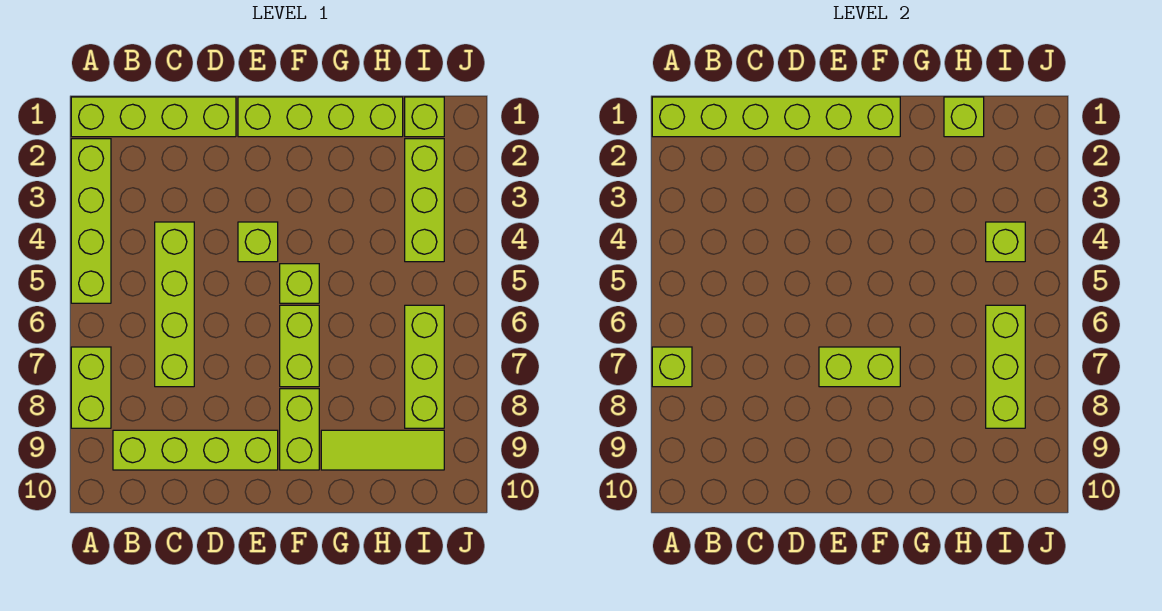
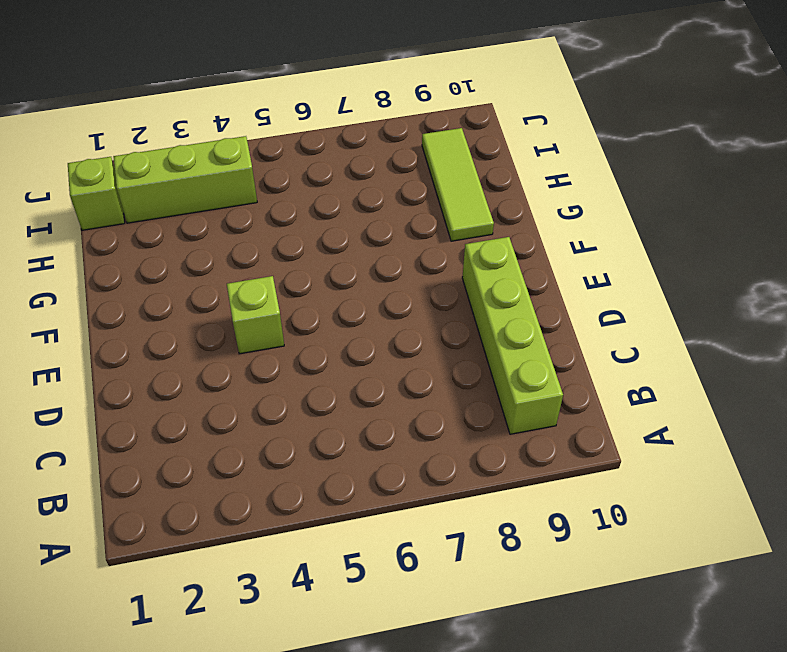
none -> lime brick A1:D1 level 1
none -> lime brick A2:A5 level 1
none -> lime brick A7:A8 level 1

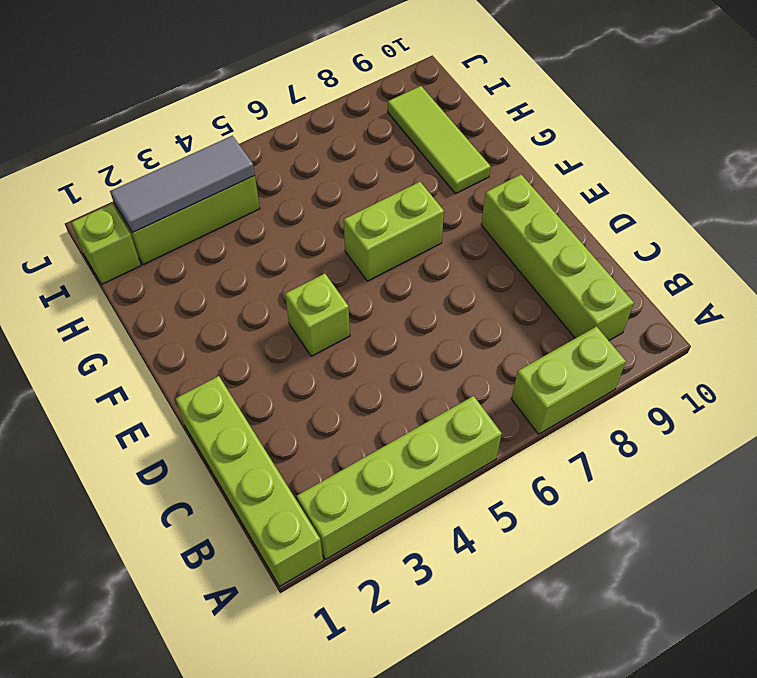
grey tile I2:I4 level 2 -> lime brick I4 level 2
none -> lime brick C4:C7 level 1
none -> lime brick E1:H1 level 1
none -> lime brick F5 level 1

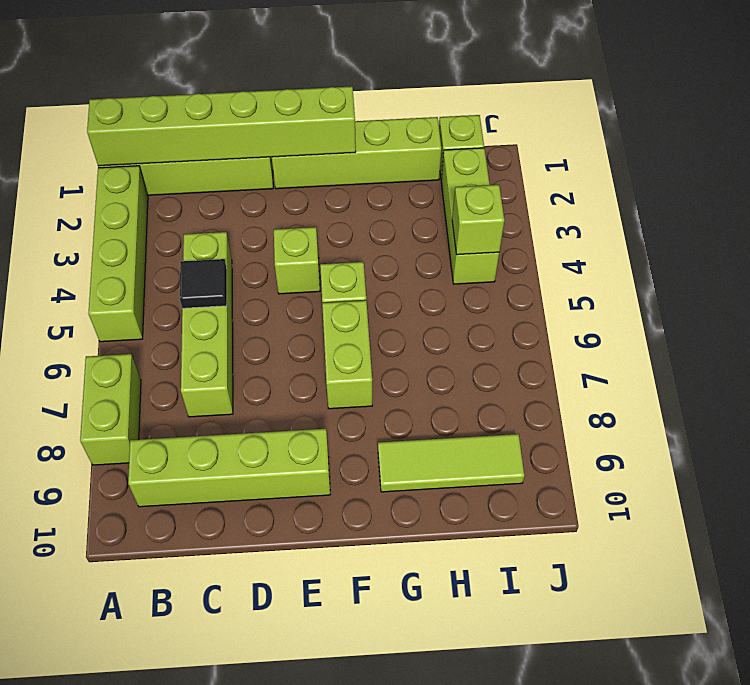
black tile C5 level 2 -> none
none -> lime brick F8:F9 level 1
none -> lime brick I6:I8 level 1
none -> lime brick A7 level 2

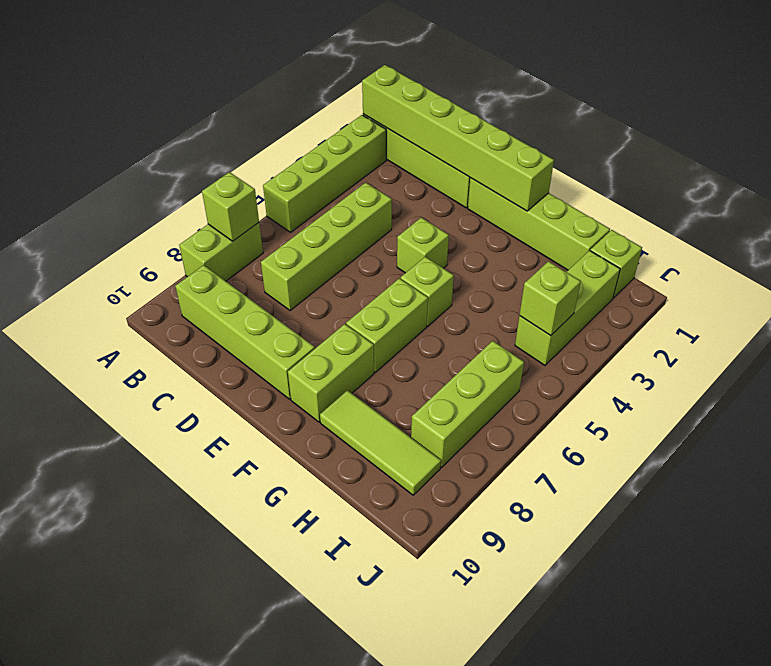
none -> lime brick E7:F7 level 2
none -> lime brick H1 level 2
none -> lime brick I6:I8 level 2

